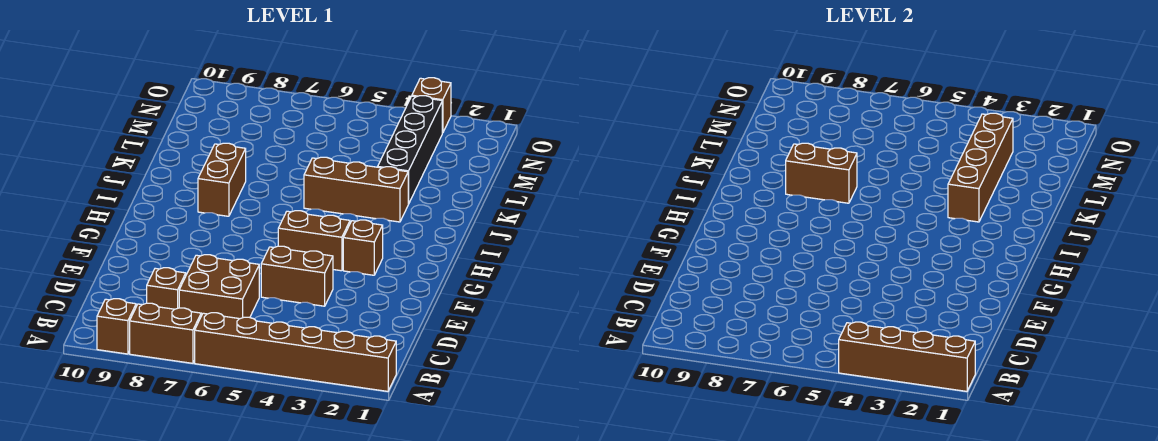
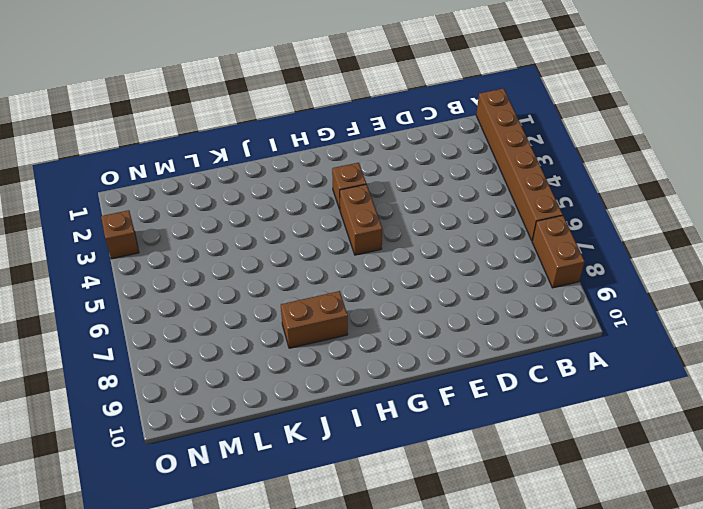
none -> brown brick A9 level 1
none -> brown brick C6:D7 level 1
none -> brown brick C8 level 1

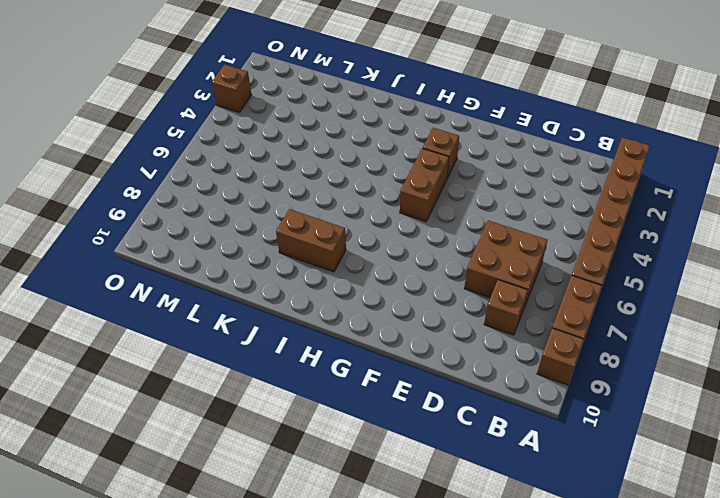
none -> brown brick E4:E5 level 1
none -> brown brick J3:J5 level 1
none -> black brick K3:N3 level 1

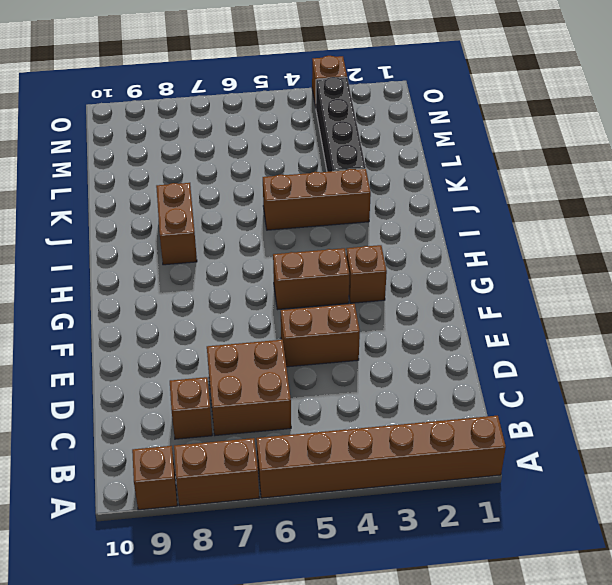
none -> brown brick A1:A4 level 2
none -> brown brick J3:M3 level 2
none -> brown brick J7:J8 level 2

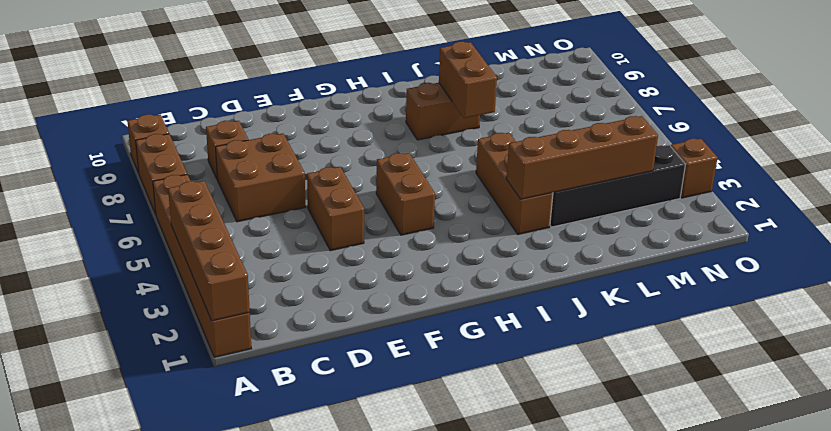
none -> brown brick G3 level 1

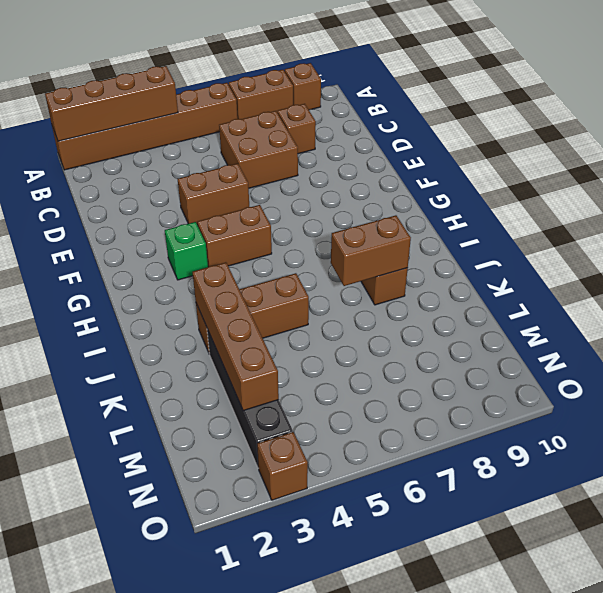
green brick G3 level 1 -> brown brick G3 level 1

